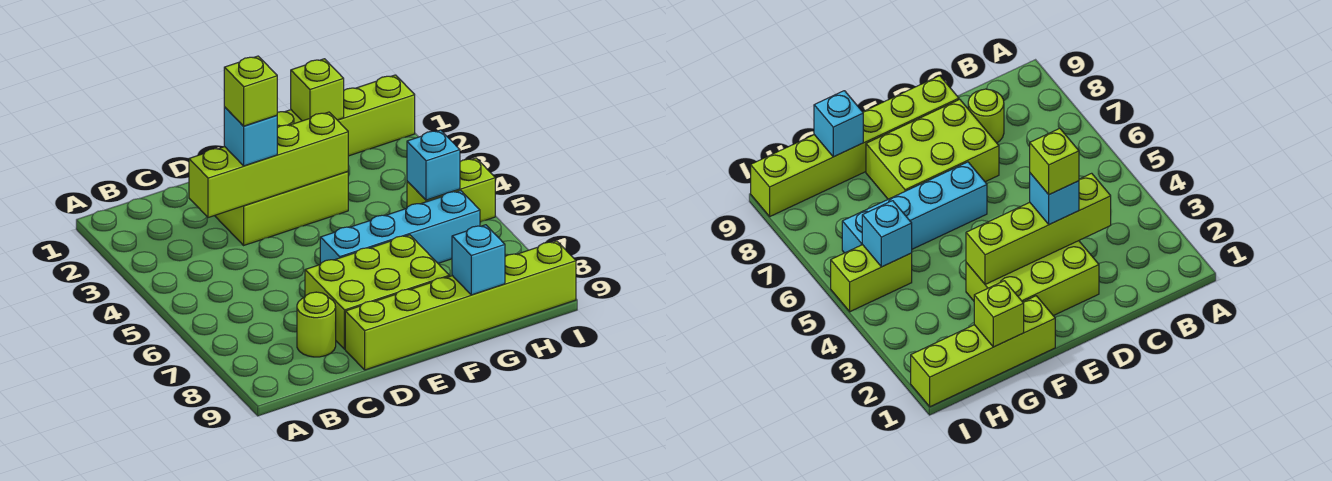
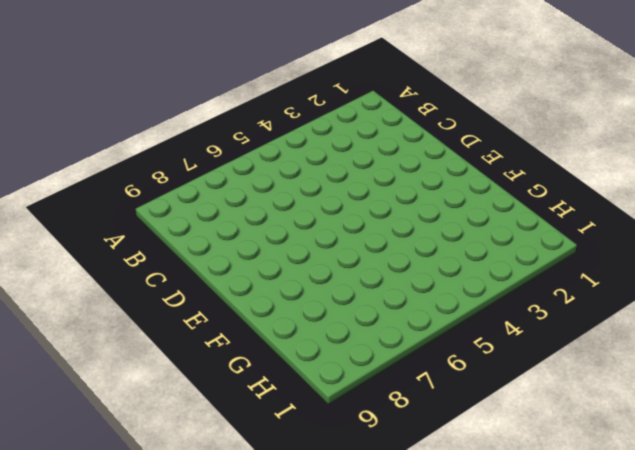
none -> lime round brick C8 level 1
none -> lime brick D2:F3 level 1
none -> lime brick D7:F8 level 1

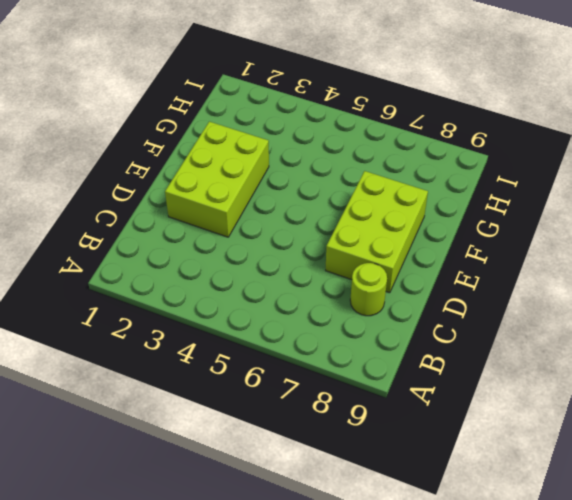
none -> lime brick D9:I9 level 1
none -> cyan brick E6:H6 level 1
none -> lime brick F1:I1 level 1

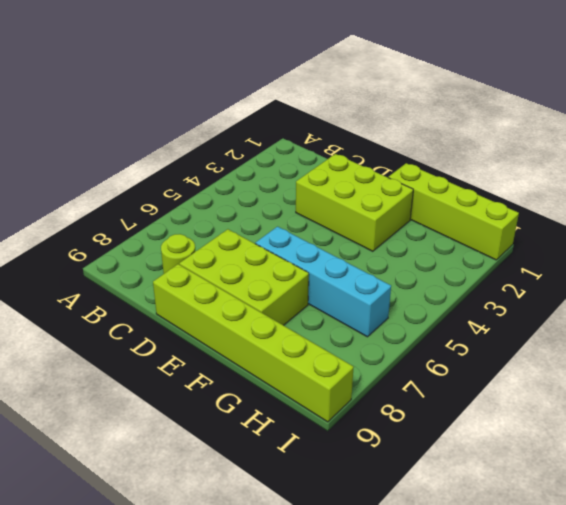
none -> lime brick H5:I5 level 1
none -> lime brick C3:F3 level 2
none -> lime brick G1 level 2

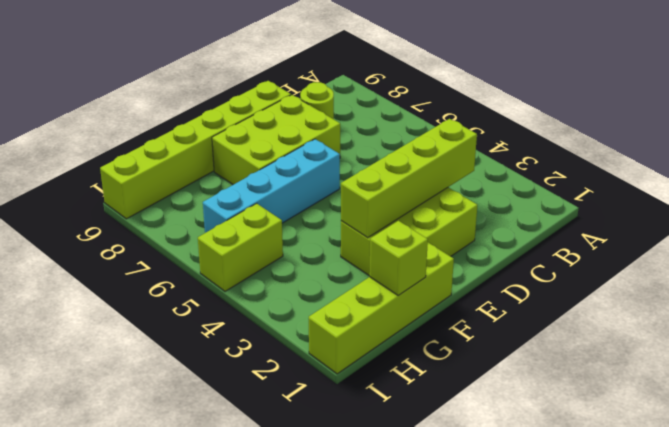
none -> cyan brick G9 level 2
none -> cyan brick H5 level 2
none -> cyan brick D3 level 3

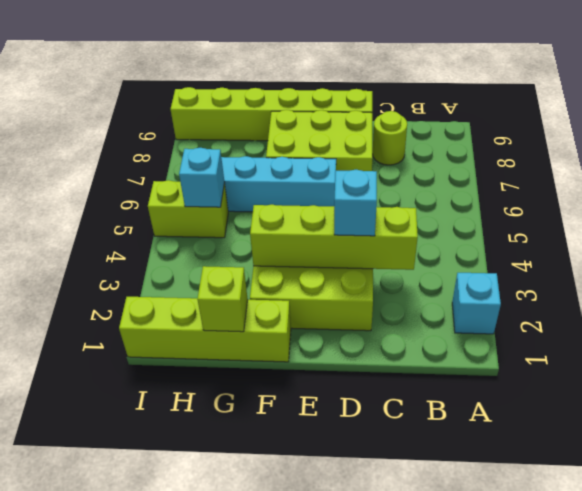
cyan brick A2 level 1 -> cyan brick G9 level 2
none -> lime brick D3 level 4

